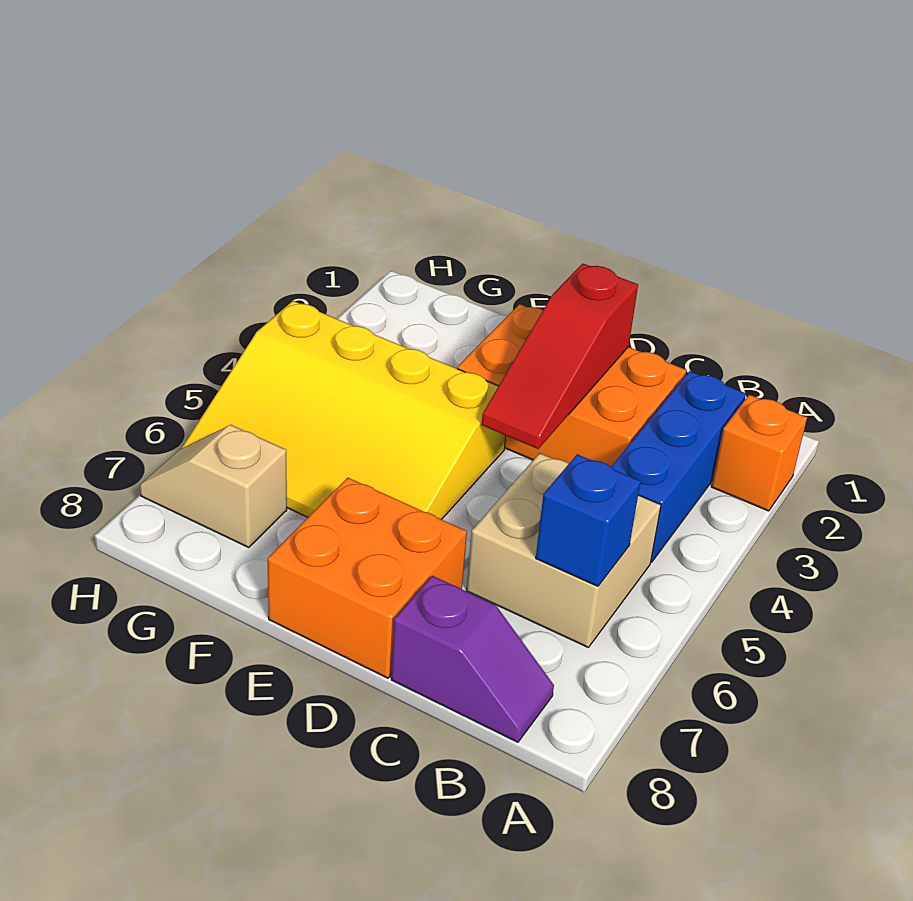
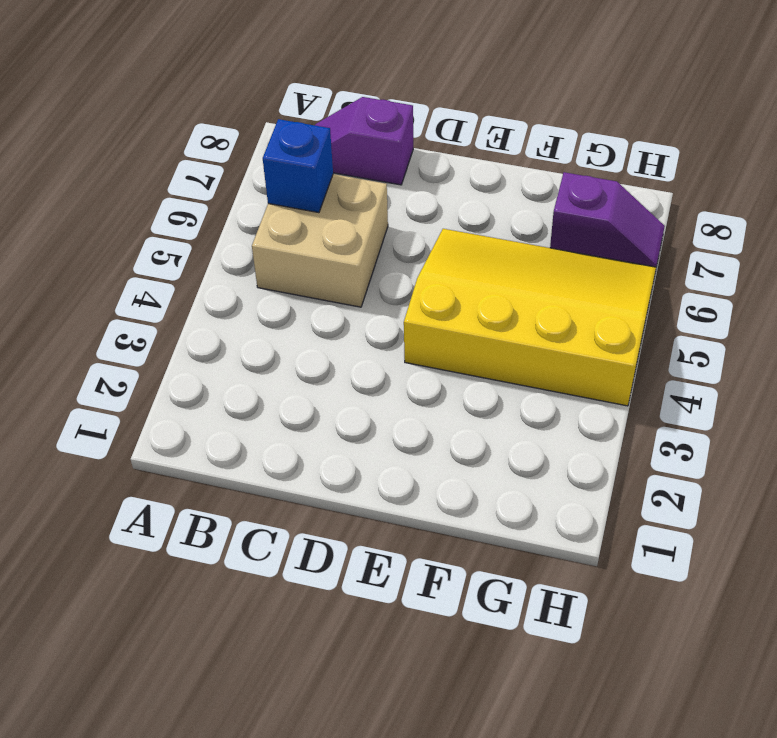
purple slope G7:H7 level 1 top G -> tan slope G7:H7 level 1 top G
none -> orange brick A2 level 1
none -> blue brick B2:B4 level 1

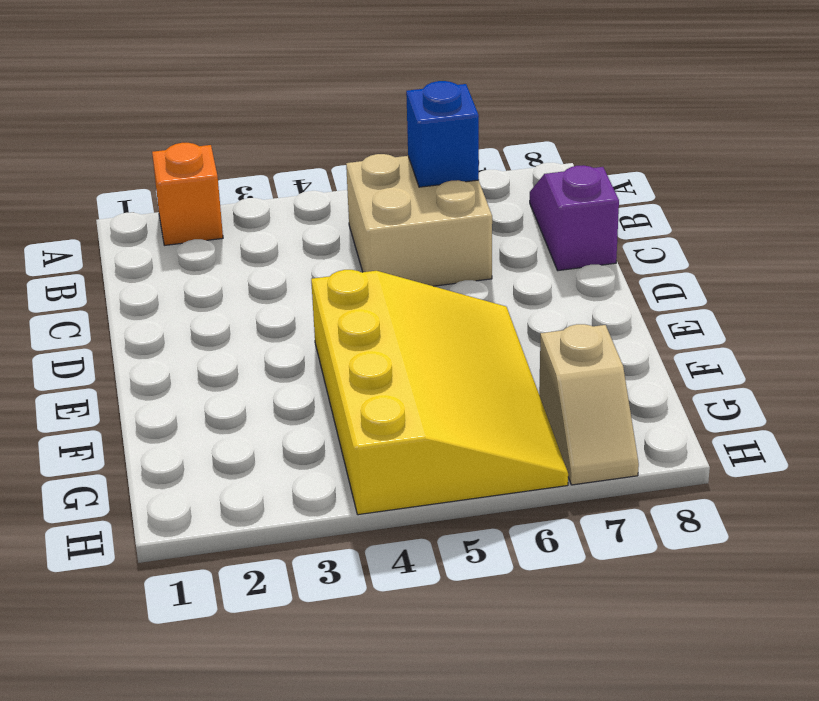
none -> blue brick B2:B4 level 1
none -> orange brick C2:E3 level 1

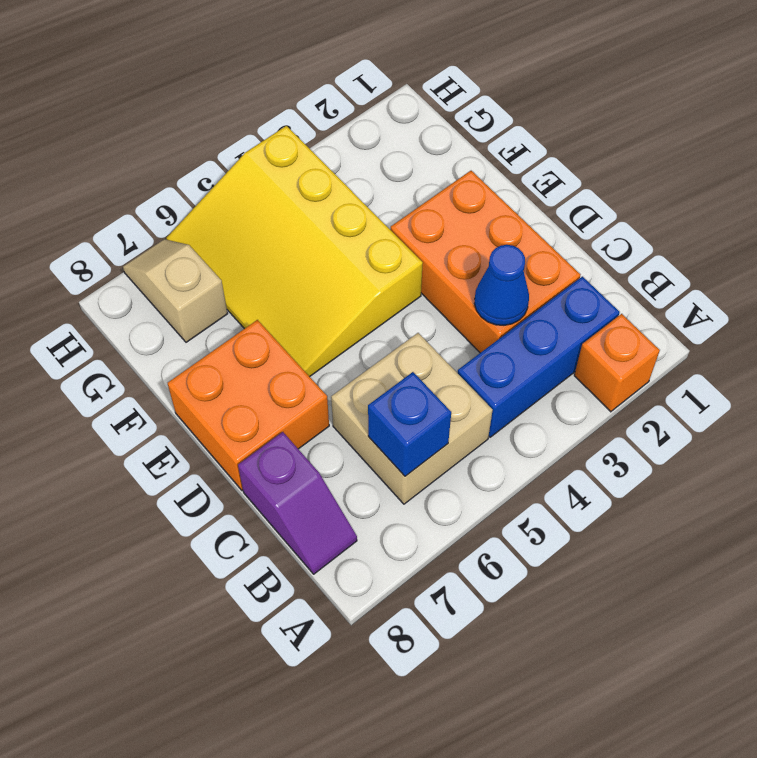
blue cone C3 level 2 -> none
none -> red slope D2:D4 level 2 top 2

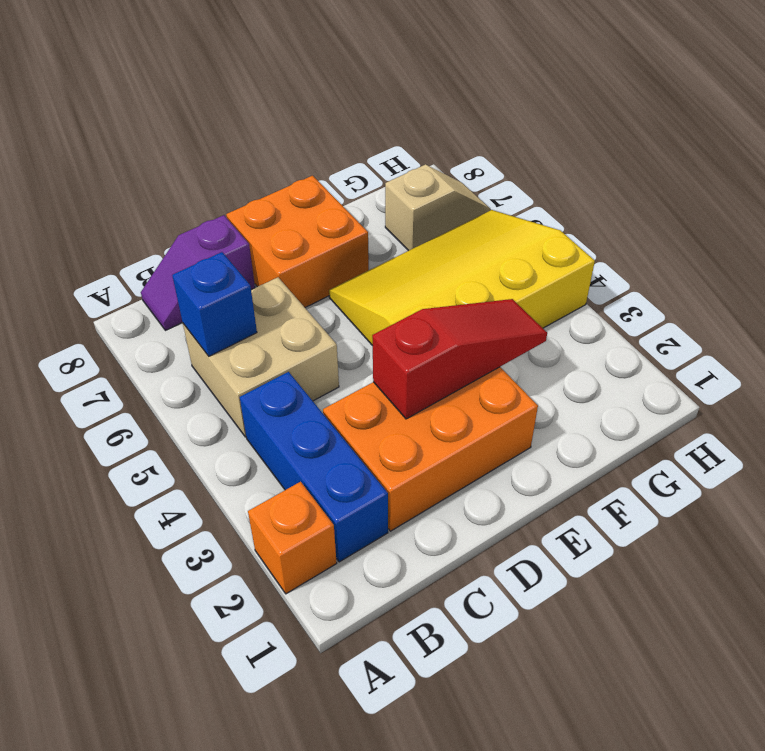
red slope D3:F3 level 2 top D -> red slope D2:D4 level 2 top 2

